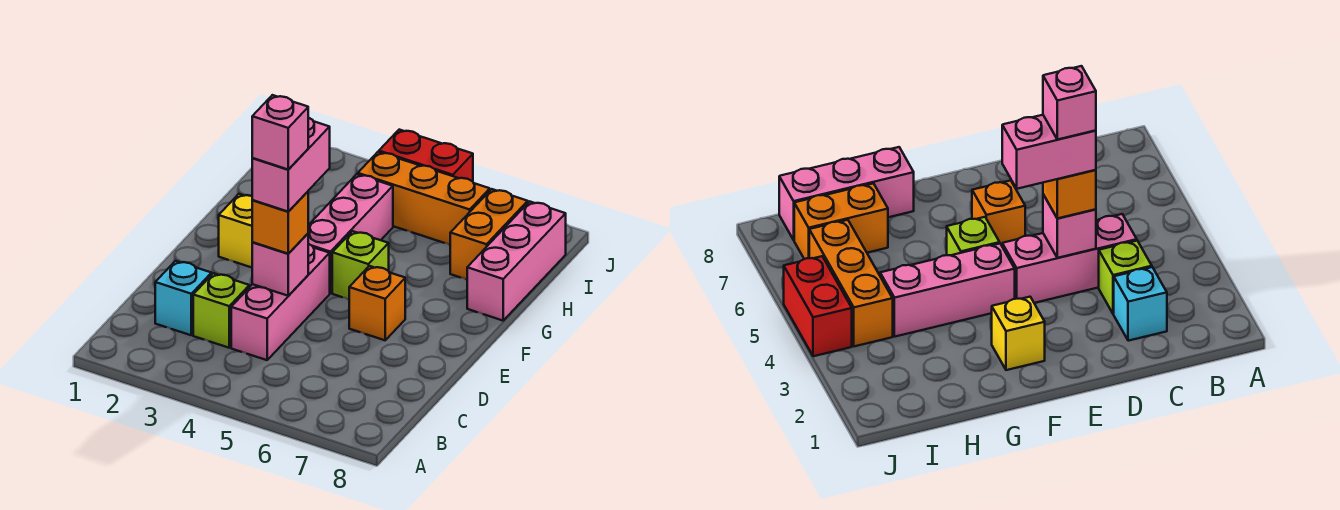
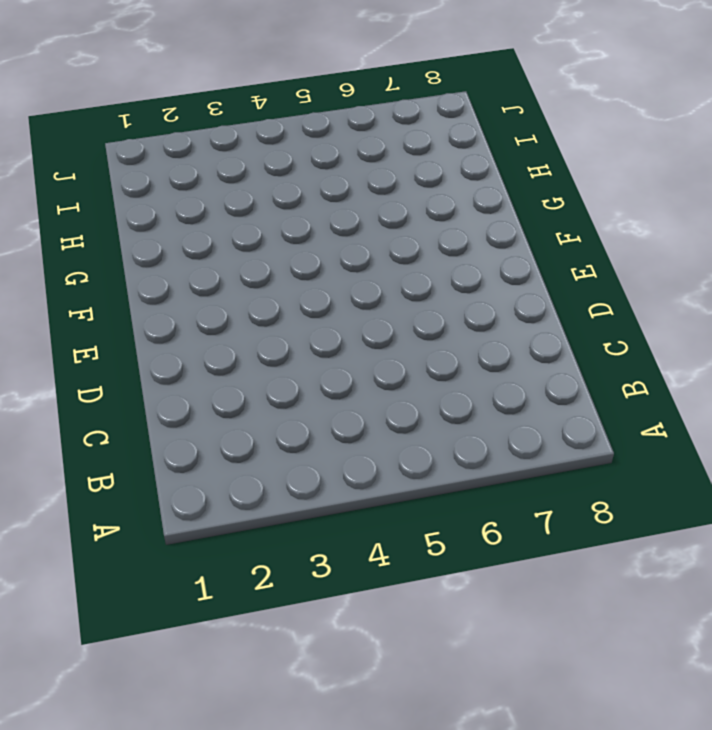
none -> cyan brick C2 level 1
none -> lime brick C3 level 1
none -> pink brick C4:E4 level 1

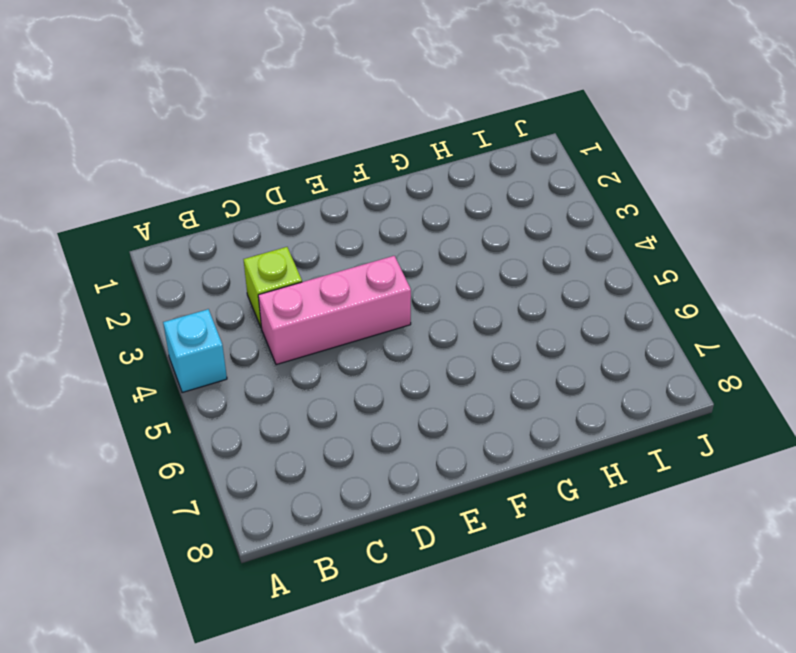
cyan brick A4 level 1 -> cyan brick C2 level 1
none -> orange brick E6 level 1
none -> yellow brick F2 level 1
none -> pink brick F4:H4 level 1

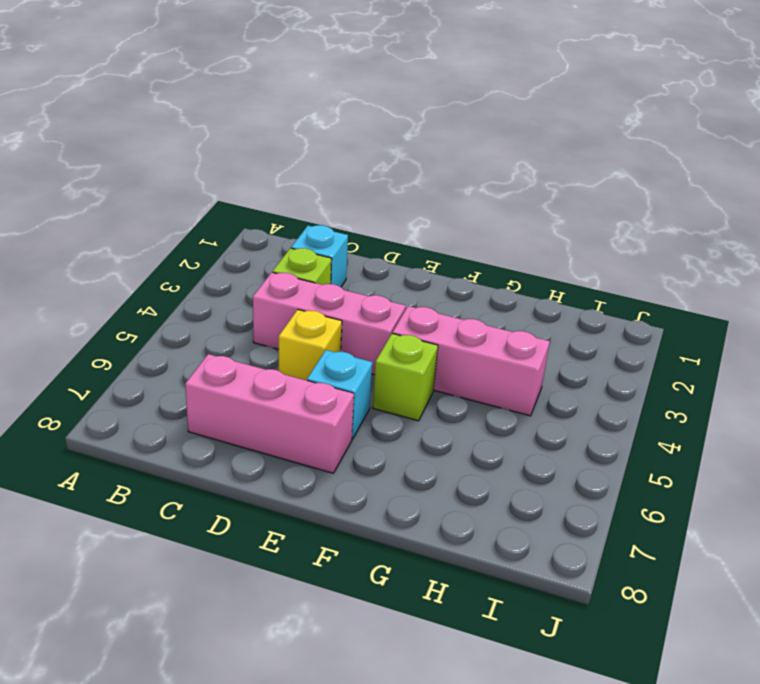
pink brick C7:E7 level 1 -> pink brick G8:I8 level 1
yellow brick D5 level 1 -> yellow brick F2 level 1
cyan brick E6 level 1 -> orange brick E6 level 1
none -> orange brick H7:I7 level 1
none -> orange brick I4:I6 level 1
none -> red brick J4:J5 level 1

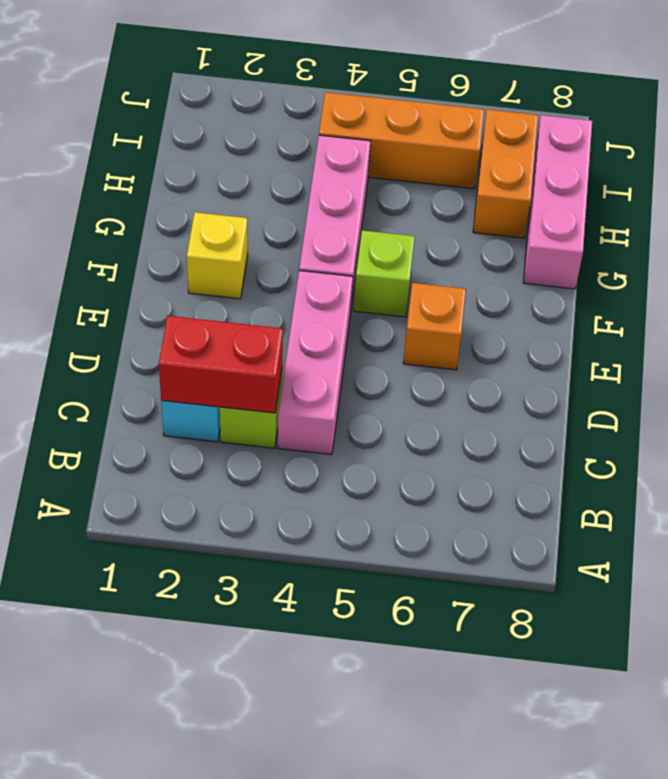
red brick C2:C3 level 2 -> red brick J4:J5 level 1
none -> pink brick D4 level 2
none -> orange brick D4 level 3
none -> pink brick D4:E4 level 4

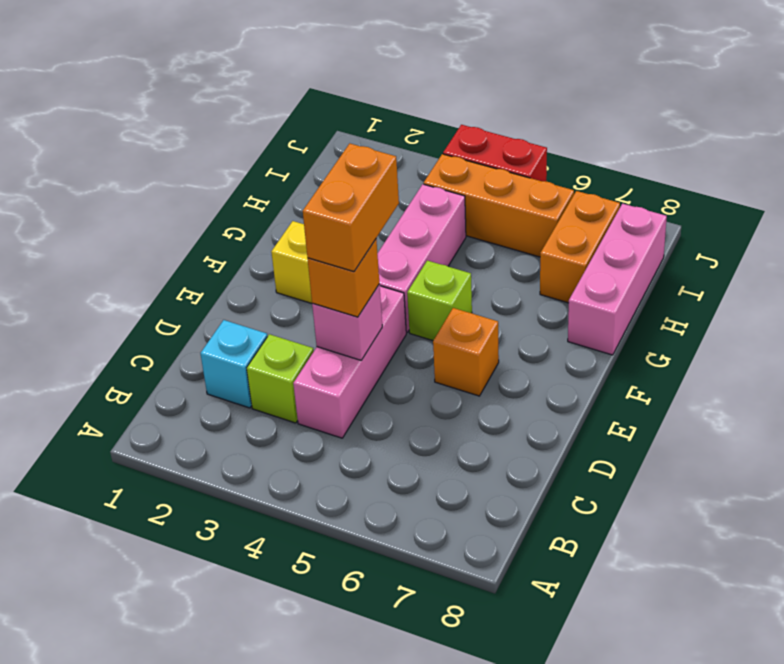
orange brick D4:E4 level 4 -> pink brick D4:E4 level 4
none -> pink brick D4 level 5

